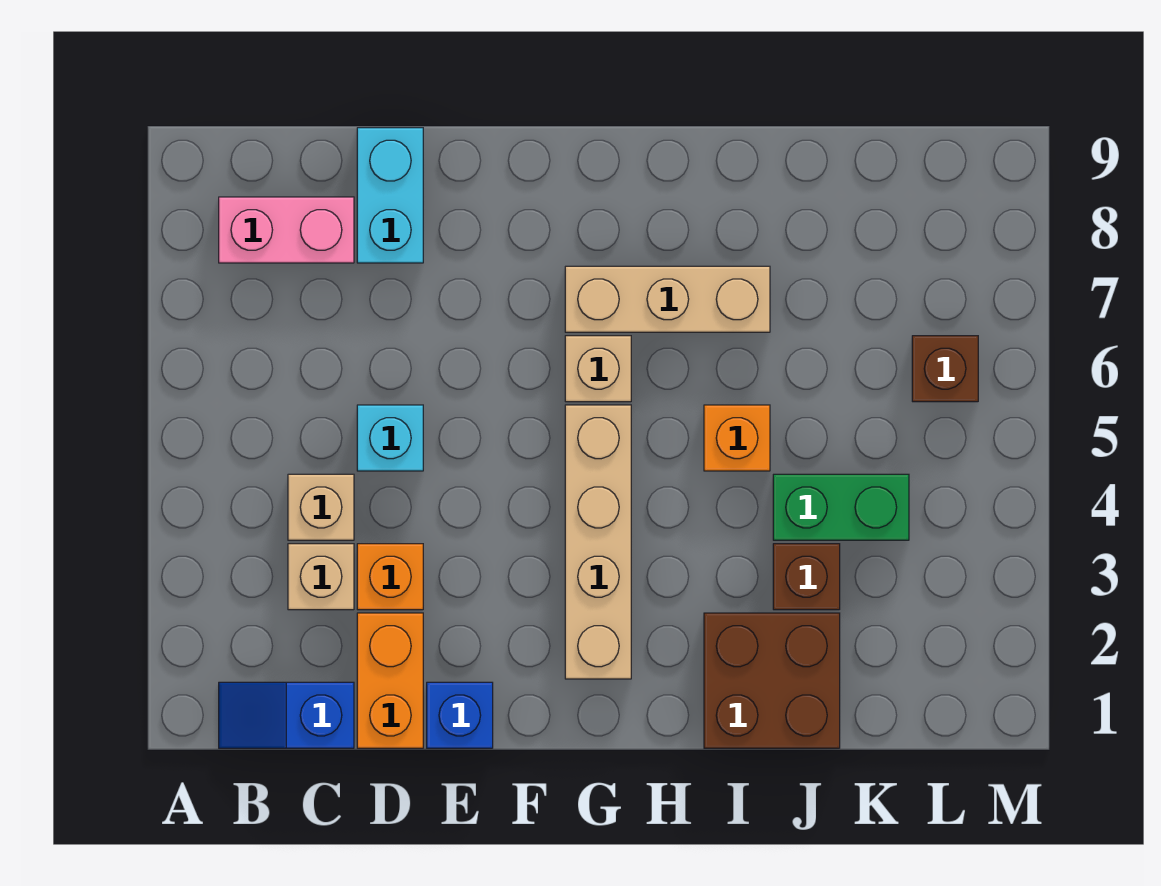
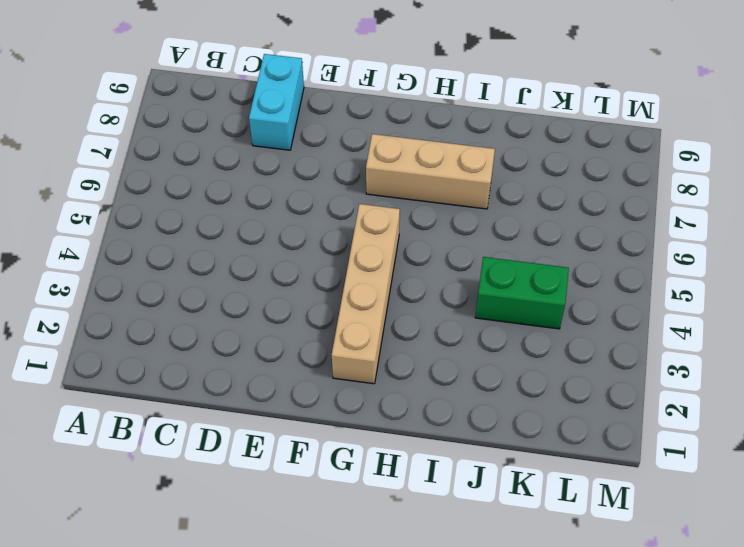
none -> blue slope B1:C1 level 1 top C
none -> pink brick B8:C8 level 1
none -> tan brick C3 level 1

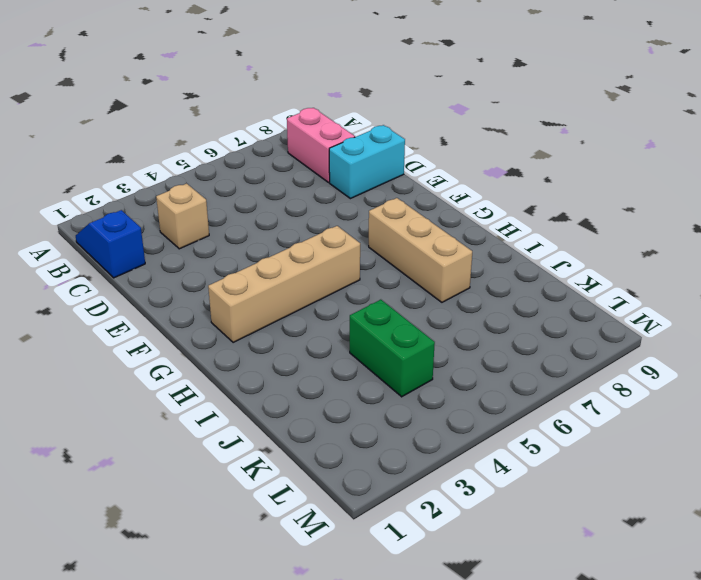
none -> tan brick C4 level 1
none -> orange brick D1:D2 level 1
none -> orange brick D3 level 1

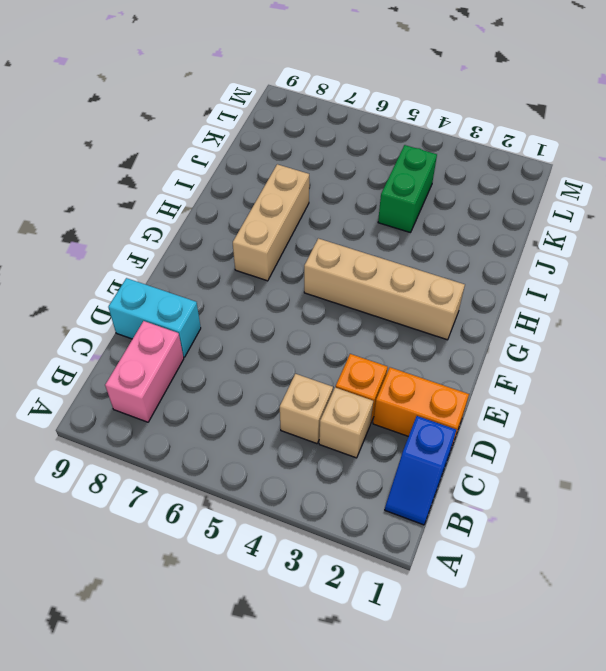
none -> cyan brick D5 level 1
none -> blue brick E1 level 1
none -> tan brick G6 level 1

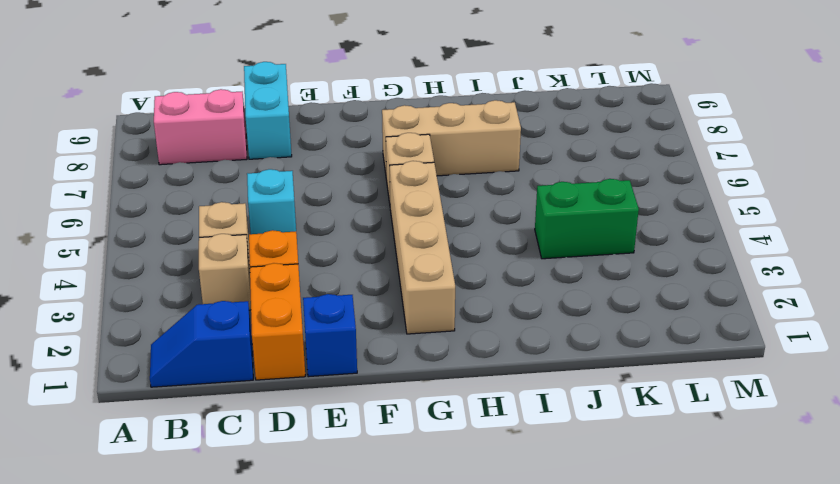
none -> brown brick I1:J2 level 1
none -> orange brick I5 level 1
none -> brown brick J3 level 1

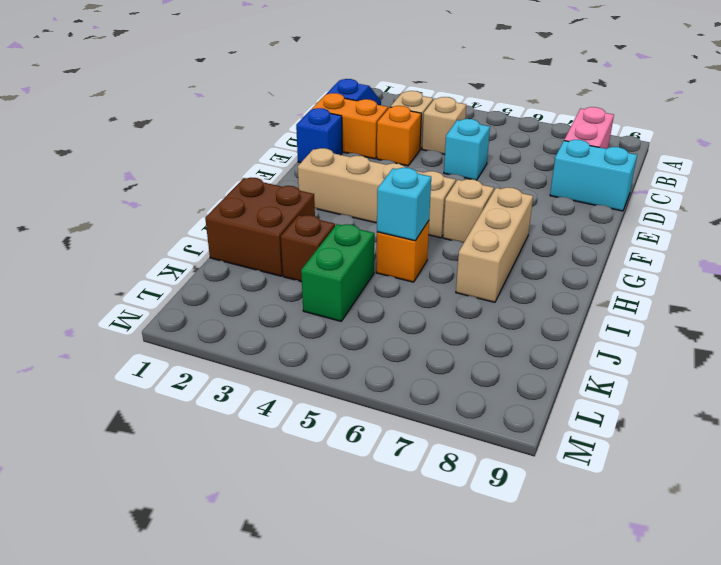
cyan brick I5 level 2 -> none
none -> brown brick L6 level 1

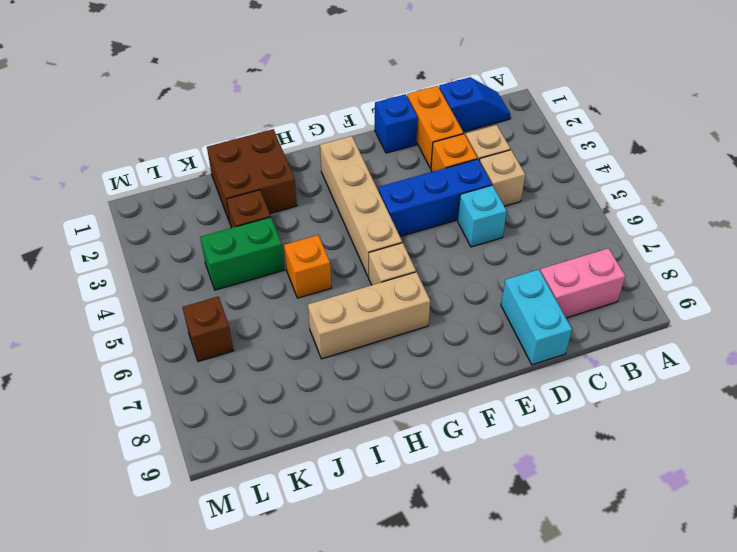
blue brick D4:F4 level 1 -> none

